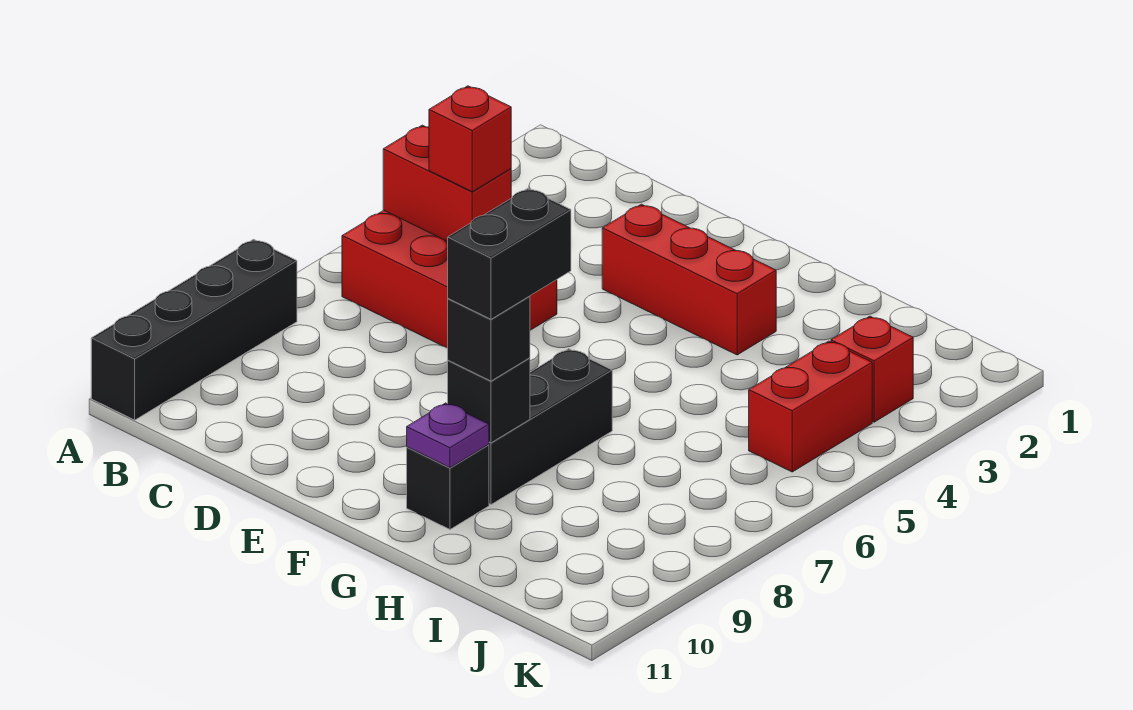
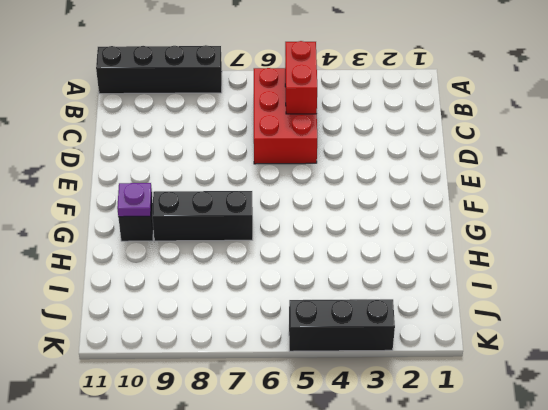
black brick K3:K5 level 1 -> none
none -> red brick E3:G3 level 1
none -> red brick J3 level 1
none -> red brick J4:J5 level 1

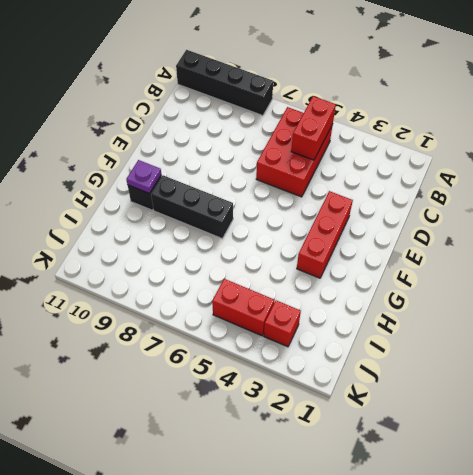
none -> black brick G9 level 2
none -> red brick C5 level 3
none -> black brick G9 level 3

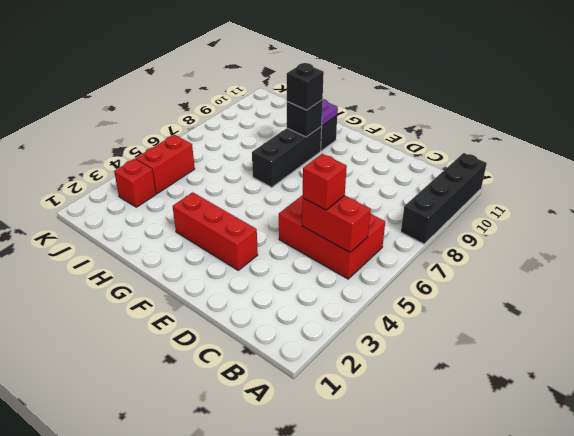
none -> black brick G8:G9 level 4

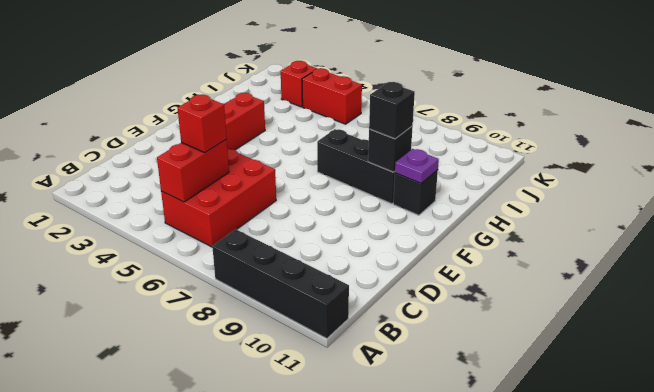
none -> black brick G8:G9 level 4

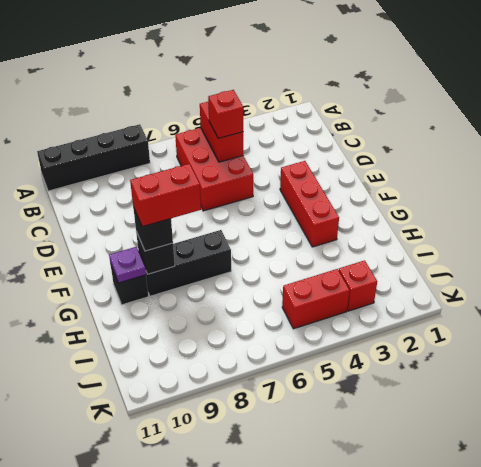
red brick G8:G9 level 4 -> black brick G8:G9 level 4

